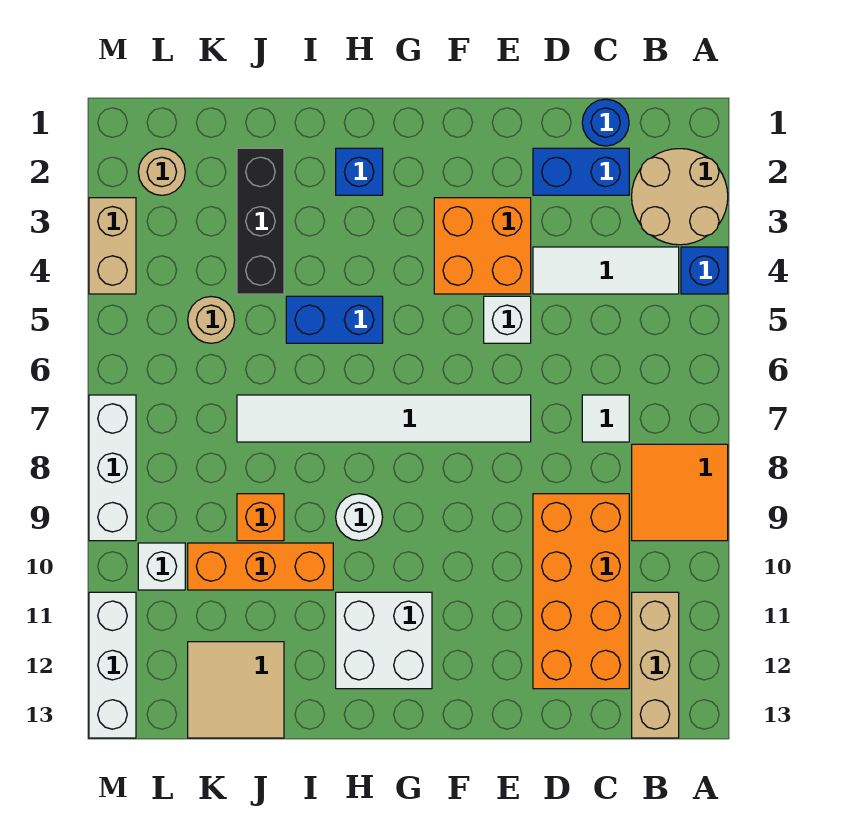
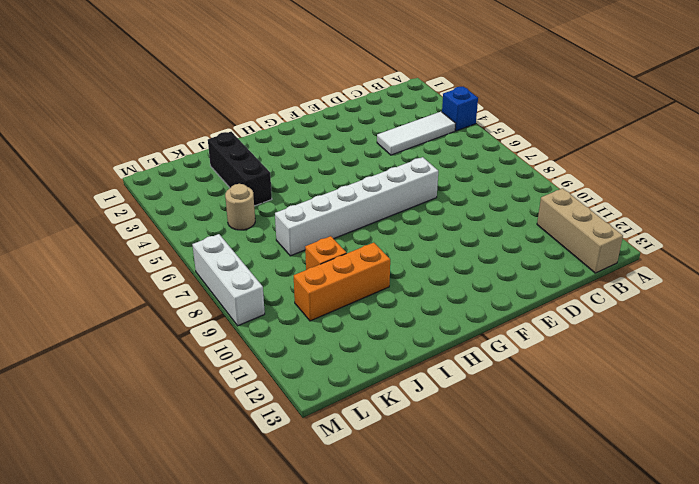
white brick E7:J7 level 1 -> white tile E7:J7 level 1
none -> tan round brick A2:B3 level 1
none -> orange tile A8:B9 level 1
none -> blue round brick C1 level 1

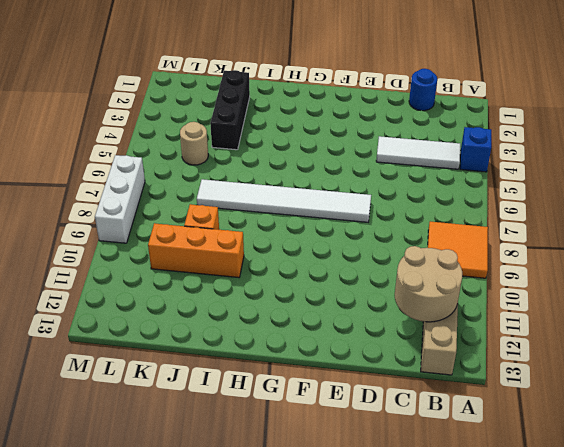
tan round brick B11:C12 level 2 -> tan round brick A2:B3 level 1
none -> blue brick C2:D2 level 1
none -> white tile C7 level 1
none -> orange brick C9:D12 level 1

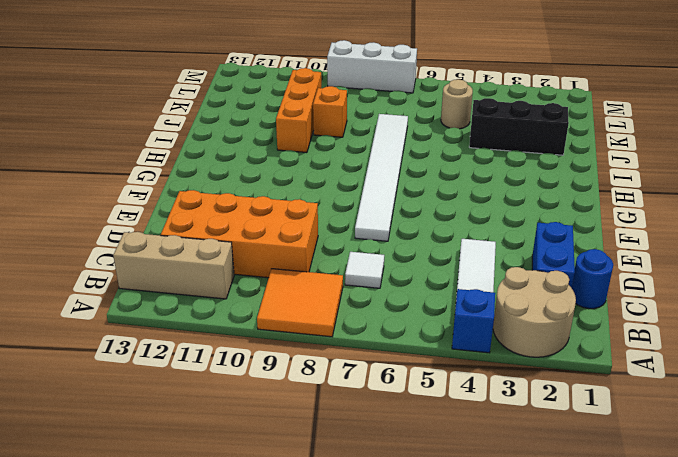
none -> orange brick E3:F4 level 1
none -> white brick E5 level 1
none -> white brick G11:H12 level 1

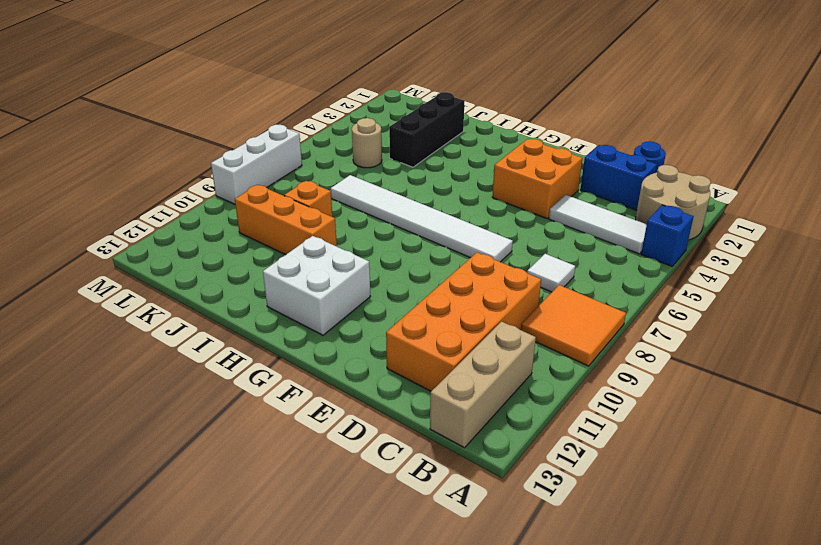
none -> white brick E5 level 1
none -> blue brick H2 level 1
none -> blue brick H5:I5 level 1

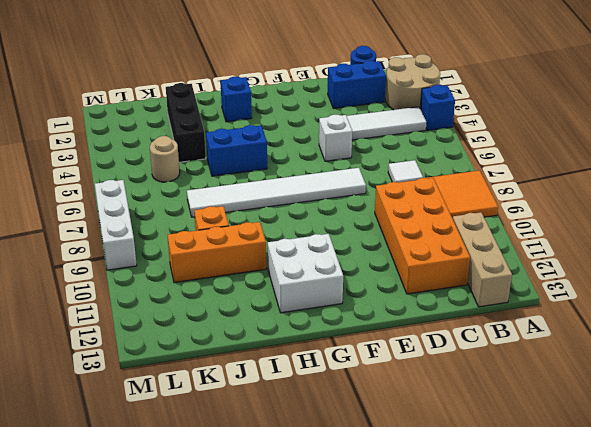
none -> orange brick E3:F4 level 1
none -> white round brick H9 level 1
none -> tan tile J12:K13 level 1

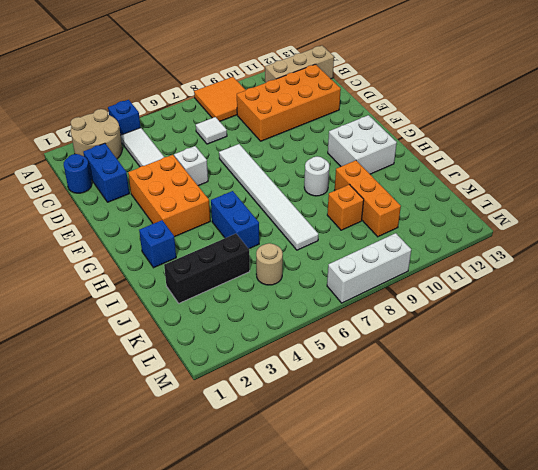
orange brick E3:G4 level 1 -> orange brick E3:F4 level 1
none -> tan tile J12:K13 level 1
none -> tan round brick L2 level 1
none -> white brick L10 level 1

